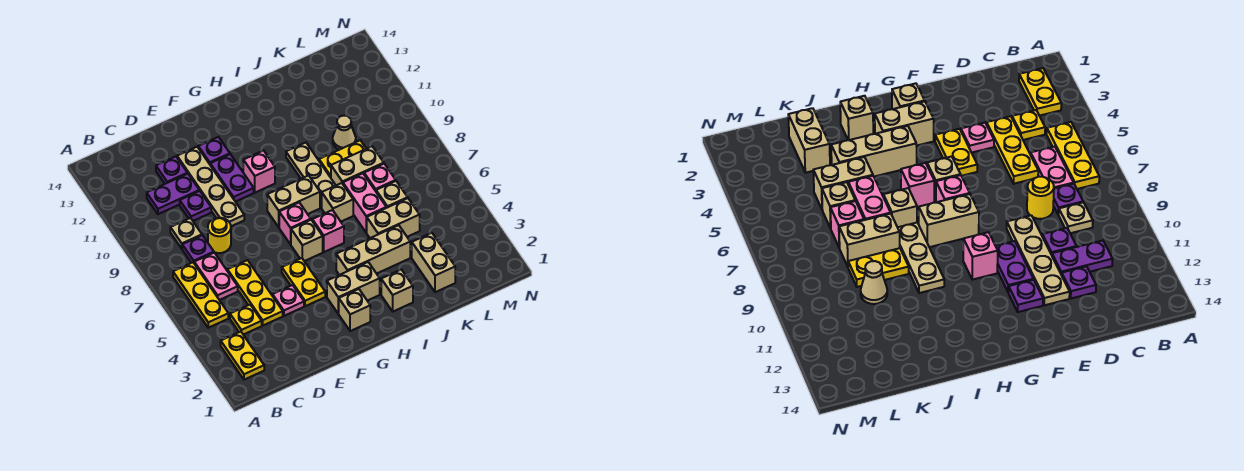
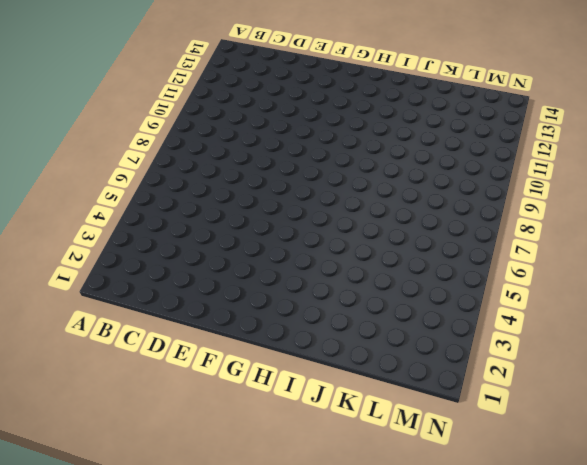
none -> yellow plate B2:B3 level 1
none -> yellow plate B5:B7 level 1
none -> yellow plate C4 level 1
none -> pink plate C6:C7 level 1

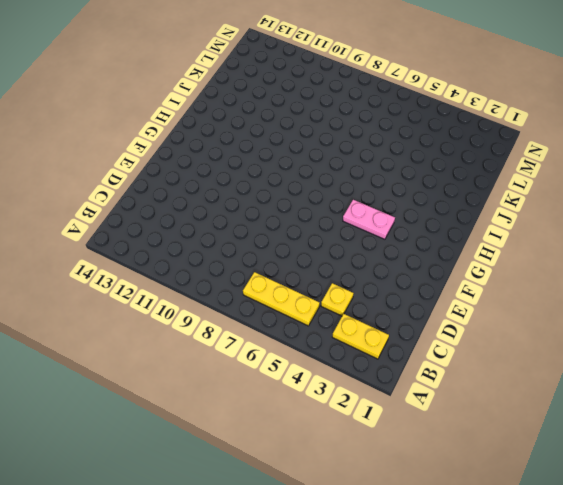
pink plate G4:G5 level 1 -> pink plate C6:C7 level 1
none -> purple plate C8 level 1
none -> tan plate C9 level 1
none -> purple plate C11:D11 level 1
none -> yellow plate D4:D6 level 1

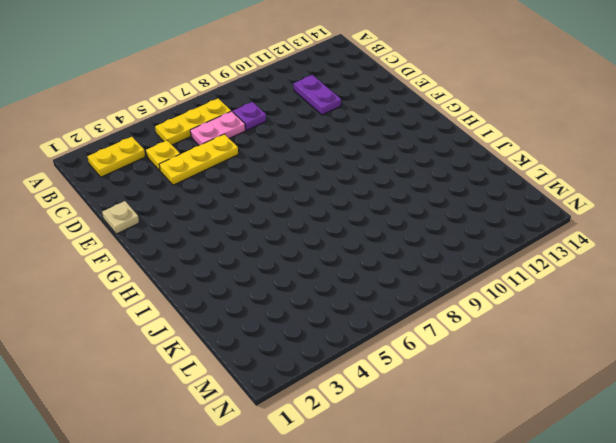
tan plate E1 level 1 -> tan plate C9 level 1
none -> yellow round brick D8 level 1
none -> purple plate D10 level 1
none -> purple plate D12 level 1
none -> pink plate E4 level 1

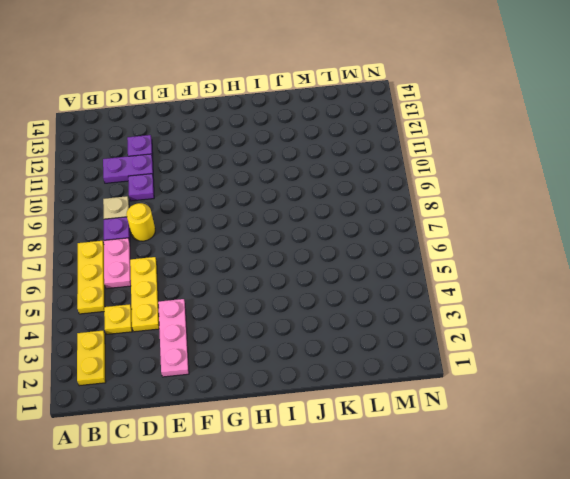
pink plate E2:E4 level 1 -> pink plate E4 level 1
none -> tan plate E9:E12 level 1
none -> yellow plate F4:F5 level 1
none -> purple plate F10:F11 level 1
none -> purple plate F12 level 1

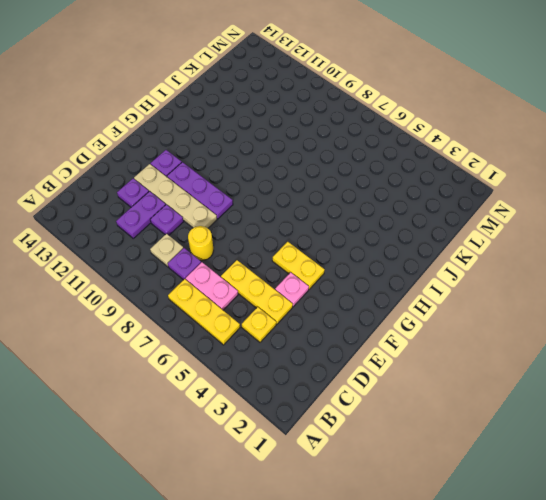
purple plate F9:F11 level 1 -> purple plate F10:F11 level 1
none -> yellow plate B2:B3 level 1
none -> tan brick G2 level 1
none -> tan brick G3:H3 level 1
none -> tan brick G6 level 1

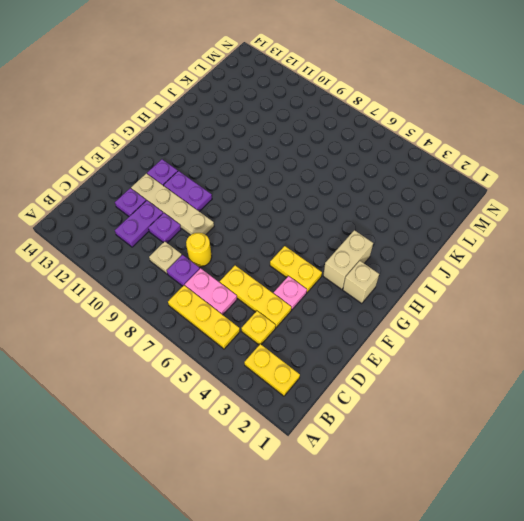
none -> tan brick G6 level 1
none -> pink brick G7 level 1
none -> tan brick G8:H8 level 1
none -> pink brick G10 level 1

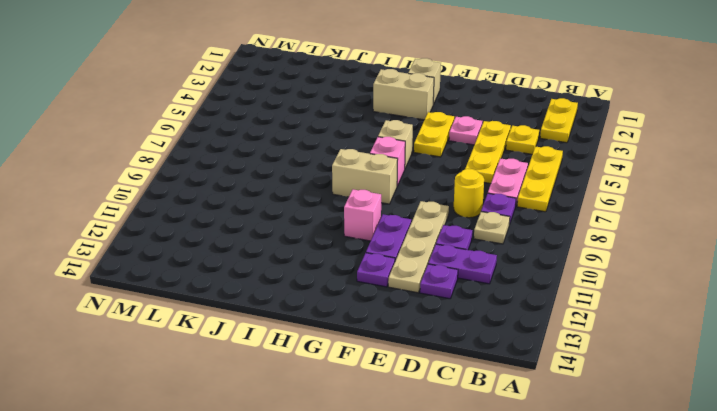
none -> tan brick H4:J4 level 1
none -> pink brick H6 level 1
none -> tan brick I2 level 1
none -> tan brick I7 level 1

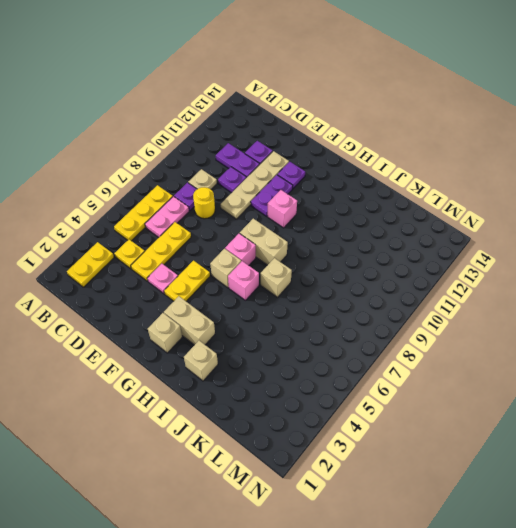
none -> tan brick H4:J4 level 1
none -> tan plate I8:I10 level 1
none -> tan brick J5:K5 level 1
none -> pink brick J6:J7 level 1

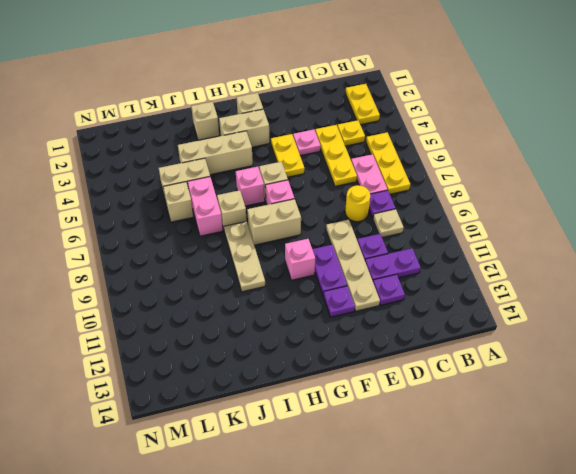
none -> tan brick J8:K8 level 1
none -> yellow plate J9:K9 level 1
none -> tan brick K2:K3 level 1
none -> pink brick K7 level 1

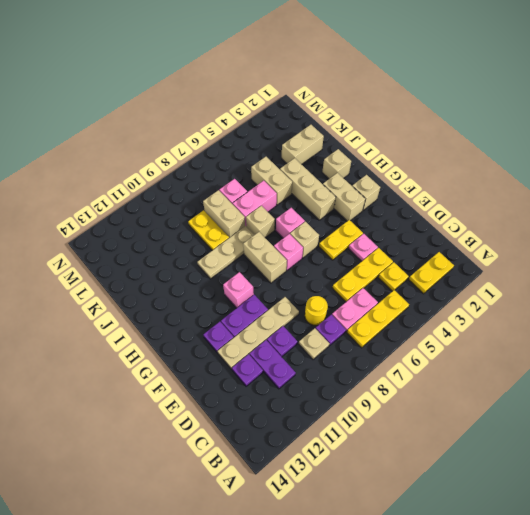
none -> tan brick K6 level 1
none -> tan cone K10 level 1

